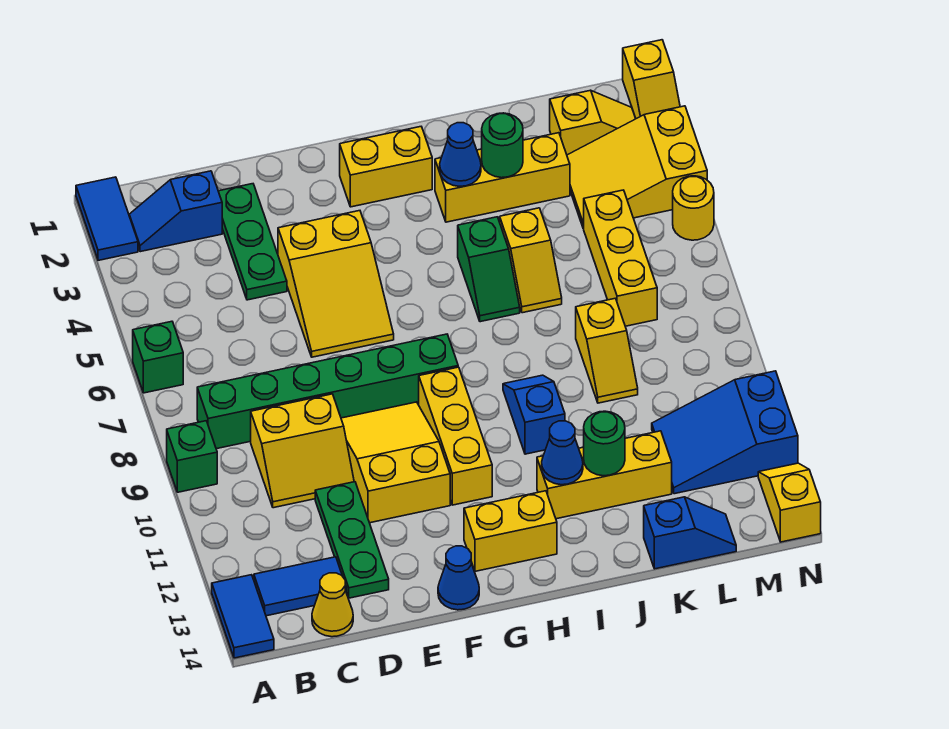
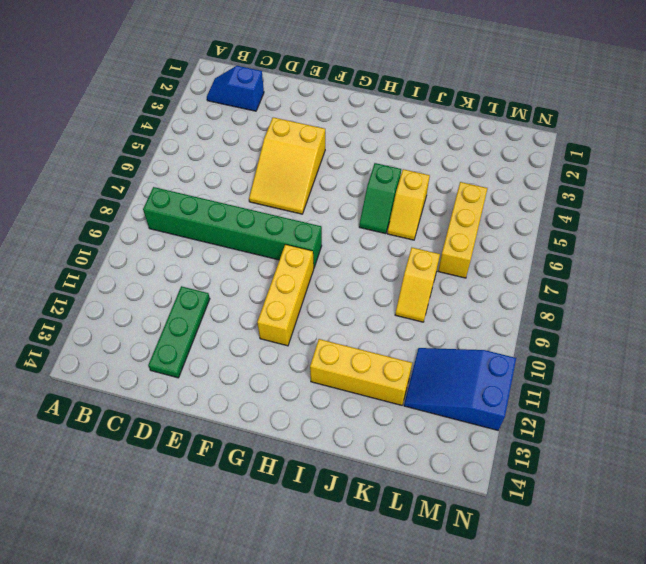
none -> blue tile A1:A2 level 1
none -> green brick A6 level 1
none -> green brick A9 level 1
none -> blue tile A13:A14 level 1

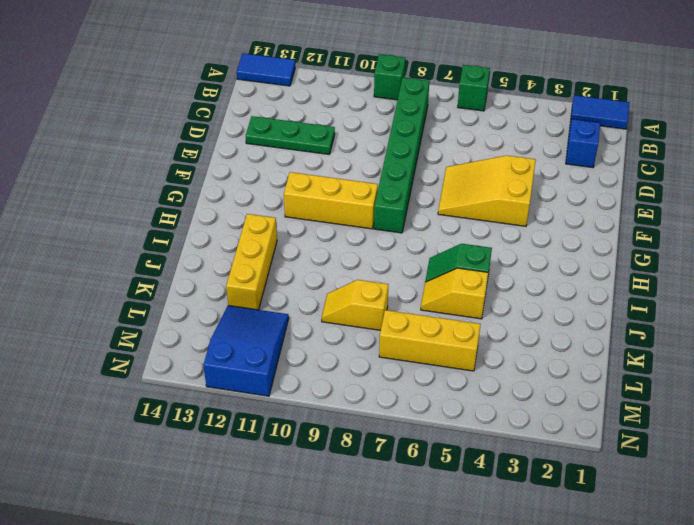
none -> blue tile B13:C13 level 1
none -> yellow slope C9:D10 level 1 top 9
none -> yellow cone C14 level 1
none -> green plate D2:D4 level 1

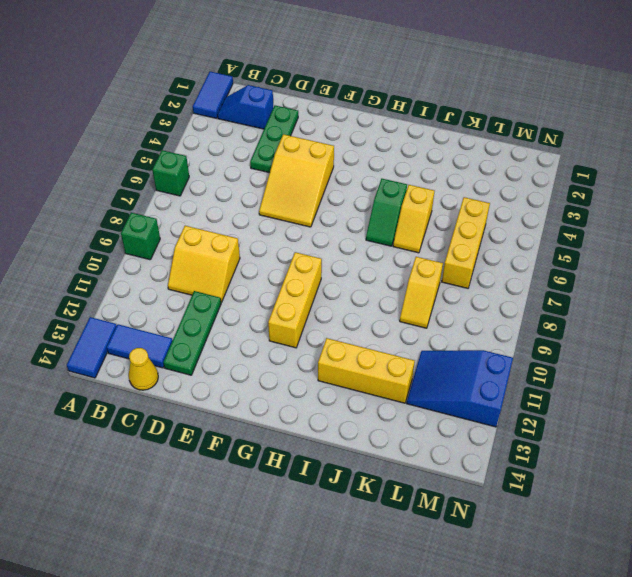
none -> green brick B8:G8 level 1
none -> yellow slope E9:F11 level 1 top 11
none -> blue cone F14 level 1
none -> yellow brick G2:H2 level 1

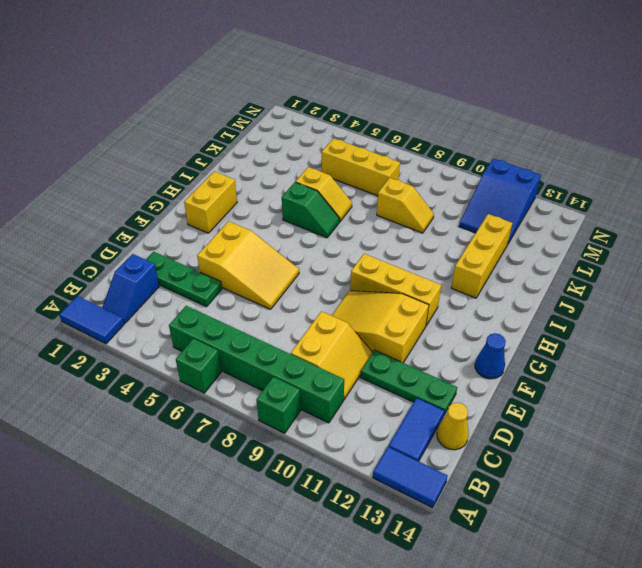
green brick B5:B10 level 1 -> green brick B8:G8 level 1
none -> yellow brick G13:H13 level 1
none -> yellow brick I3:K3 level 1
none -> blue slope I9:I10 level 1 top 10
none -> blue slope K14:L14 level 1 top K

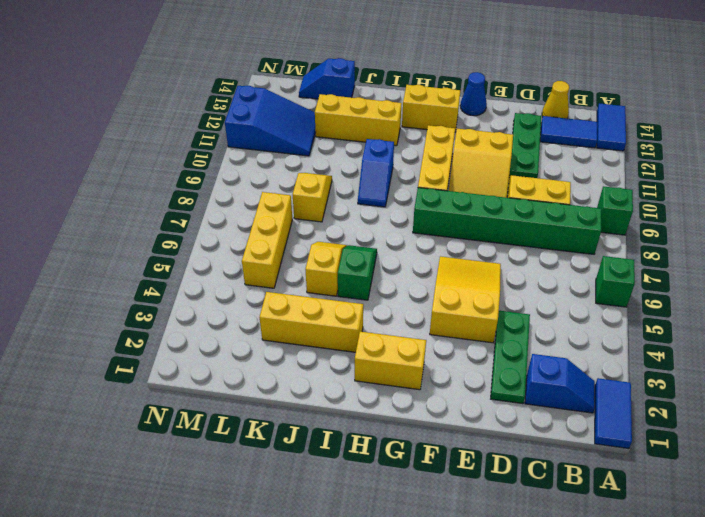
none -> yellow slope L2:M2 level 1 top L
none -> yellow slope L3:N4 level 1 top N
none -> yellow slope N1:N2 level 1 top 1
none -> yellow round brick N5 level 1

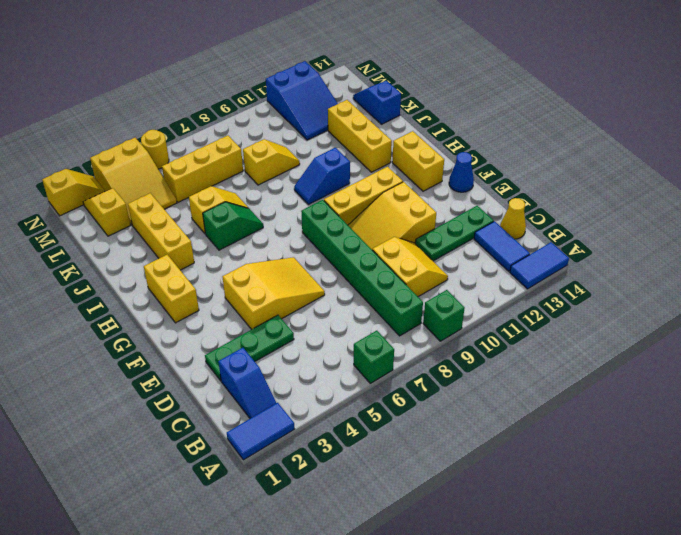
none -> yellow slope N13:N14 level 1 top 14
none -> blue cone I3 level 2
none -> blue cone I12 level 2
none -> green round brick J3 level 2

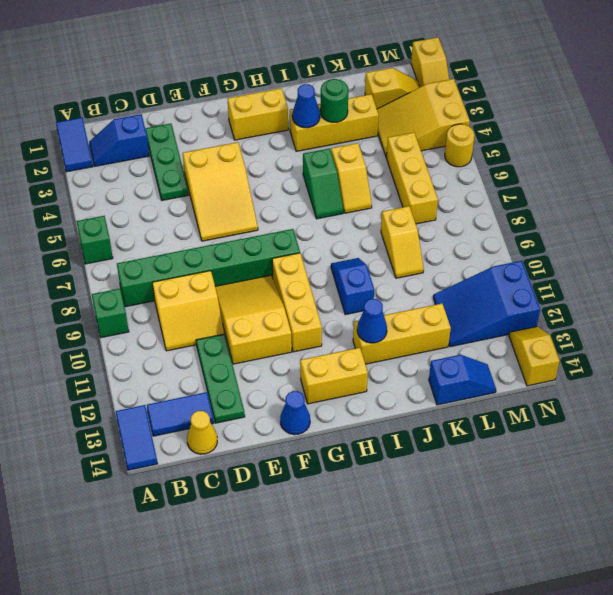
none -> green round brick J12 level 2

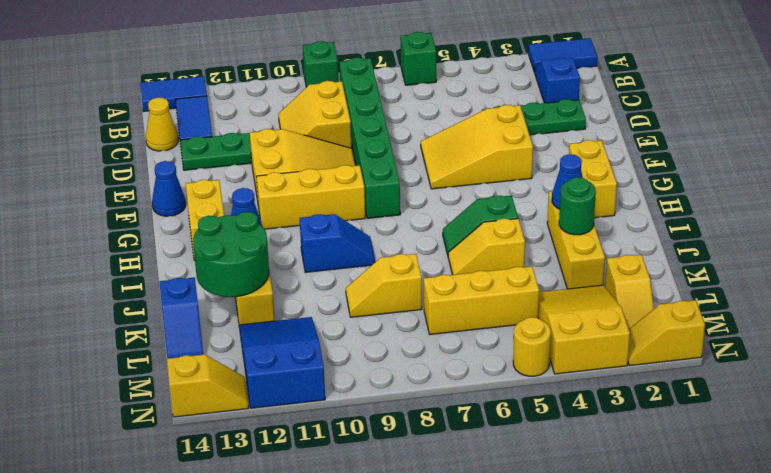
green round brick J12:K13 level 2 -> green round brick J12 level 2

